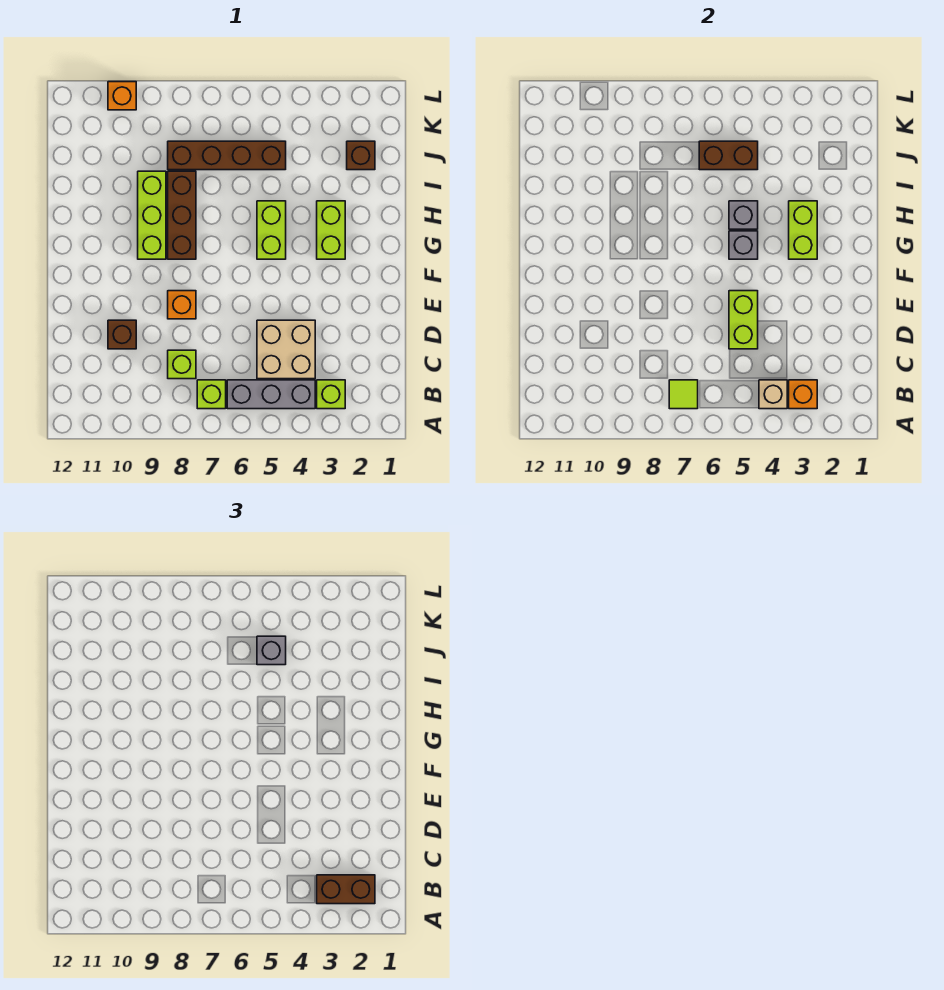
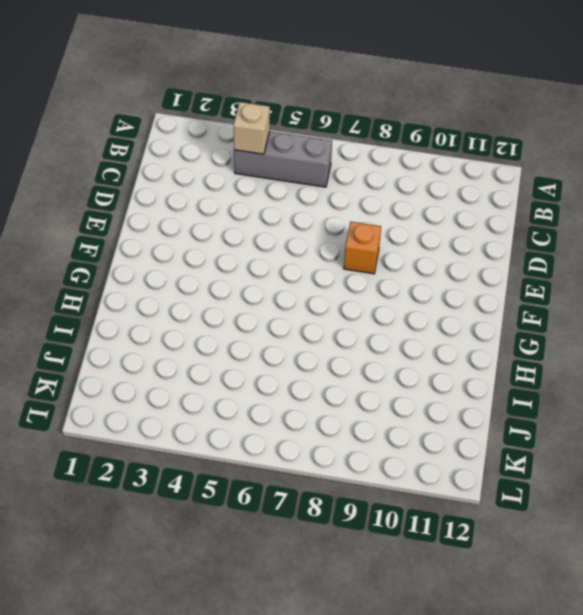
none -> lime brick B3 level 1
none -> lime brick B7 level 1
none -> tan brick C4:D5 level 1

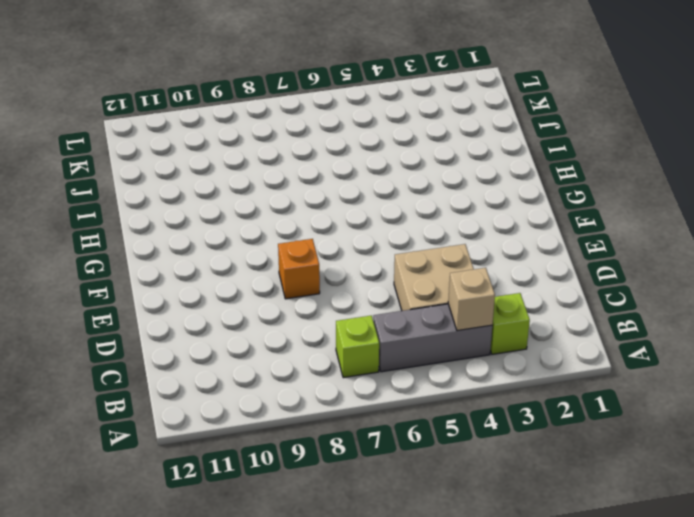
none -> lime brick C8 level 1
none -> brown brick D10 level 1
none -> lime brick G3:H3 level 1

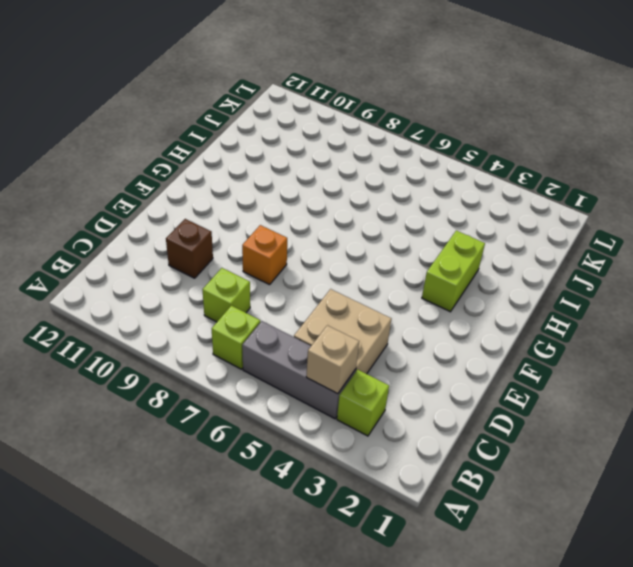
none -> lime brick G5:H5 level 1
none -> brown brick G8:I8 level 1
none -> lime brick G9:I9 level 1

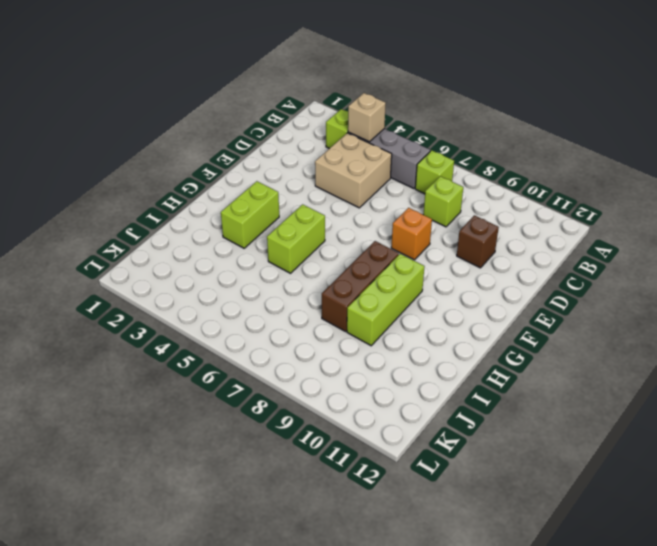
none -> brown brick J2 level 1
none -> brown brick J5:J8 level 1
none -> orange brick L10 level 1

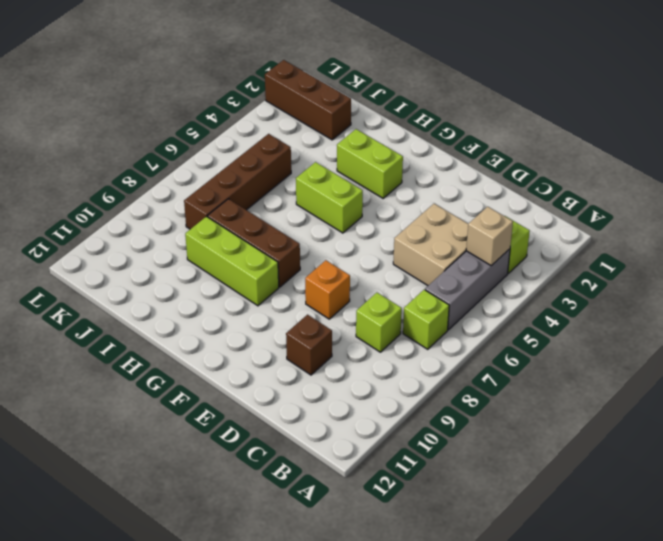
brown brick J2:L2 level 1 -> brown brick J2 level 1
none -> orange brick L10 level 1
none -> orange brick B3 level 2
none -> lime tile B7 level 2

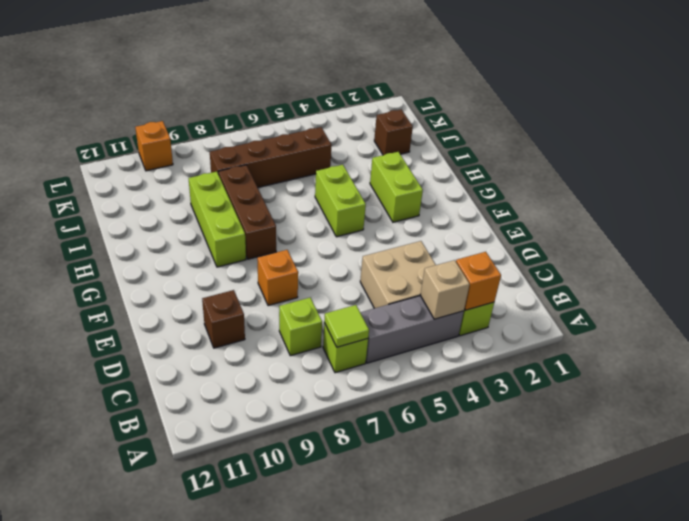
none -> lime brick D5:E5 level 2
none -> lime brick G3:H3 level 2
none -> grey brick G5 level 2

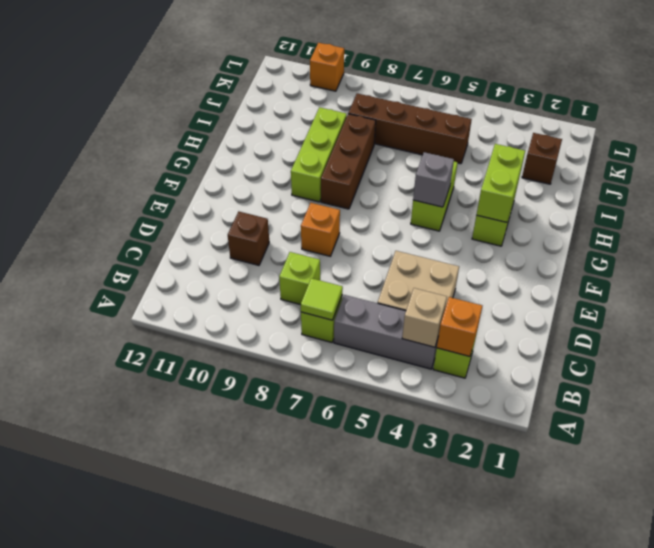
none -> lime brick D5:E5 level 2
none -> grey brick H5 level 2
none -> brown brick J5:J6 level 2

